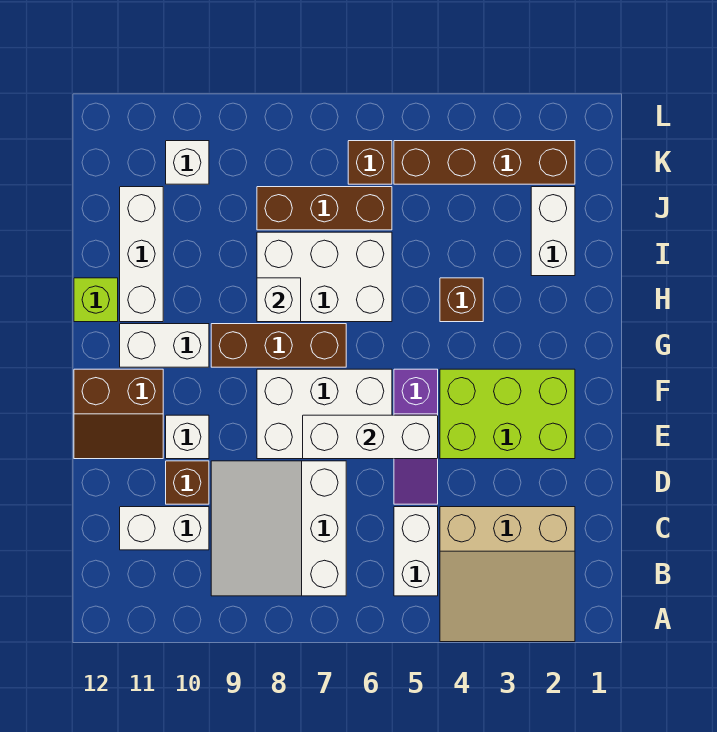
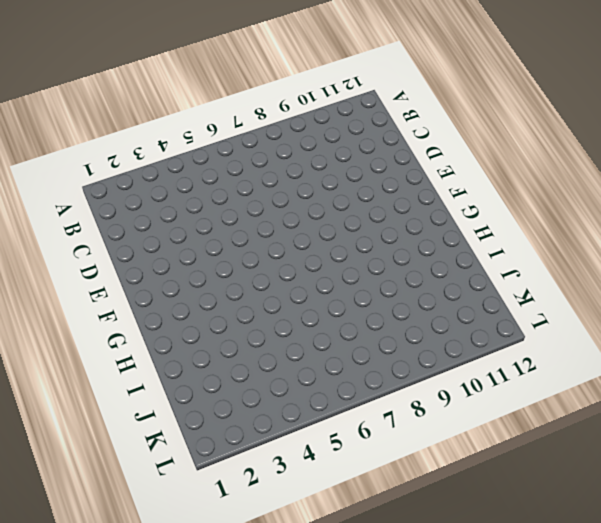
none -> tan slope A2:C4 level 1 top C
none -> white brick B5:C5 level 1
none -> white slope B7:D9 level 1 top 7

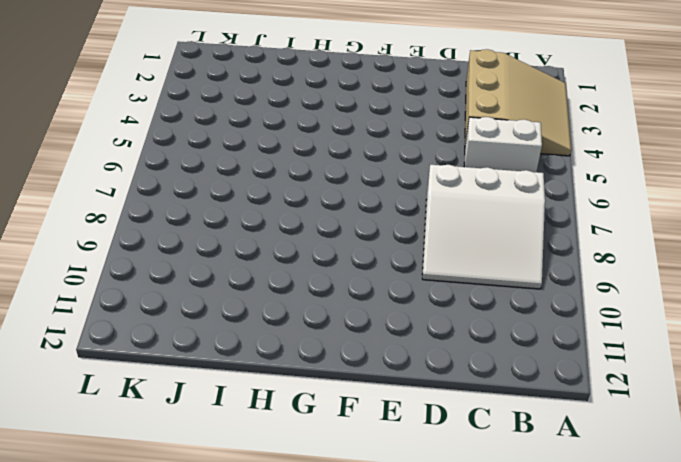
none -> white brick C10:C11 level 1
none -> purple slope D5:F5 level 1 top F
none -> brown brick D10 level 1

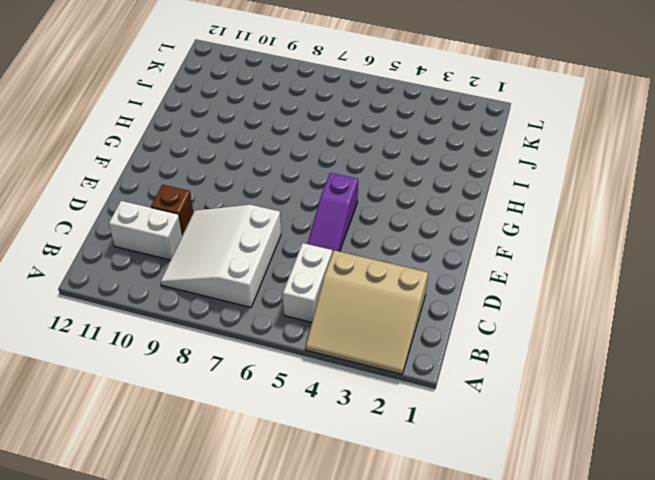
none -> lime brick E2:F4 level 1
none -> white brick E6:F8 level 1
none -> white brick E10 level 1

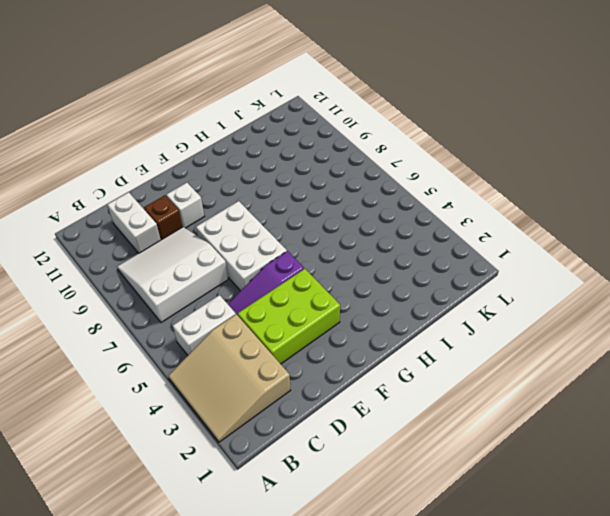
lime brick D3:F4 level 1 -> lime brick E2:F4 level 1
none -> brown slope E11:F12 level 1 top F
none -> brown brick G7:G9 level 1
none -> white brick G10:G11 level 1

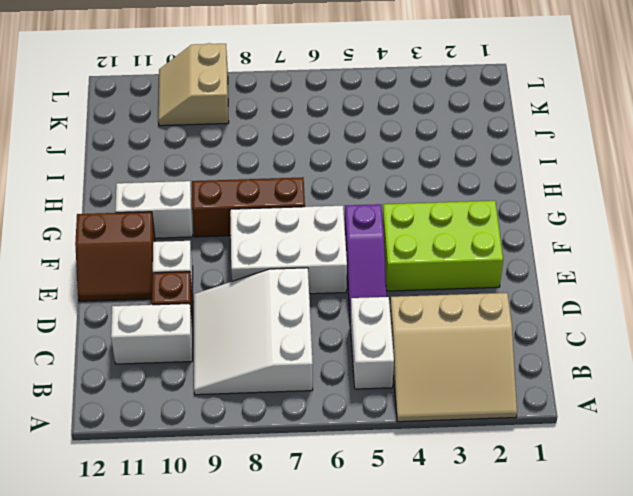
tan slope K9:L10 level 1 top 9 -> white brick K10 level 1
none -> brown brick H4 level 1
none -> white brick H6:I8 level 1
none -> white brick H11:J11 level 1

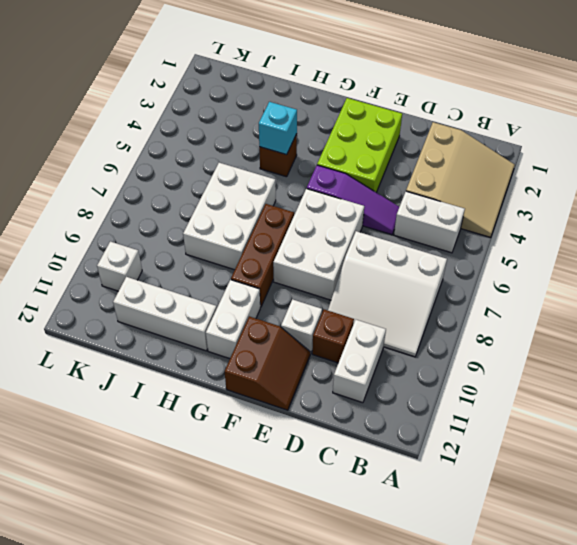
cyan brick H4 level 2 -> none
none -> lime brick H12 level 1
none -> white brick I2:J2 level 1
none -> brown brick J6:J8 level 1

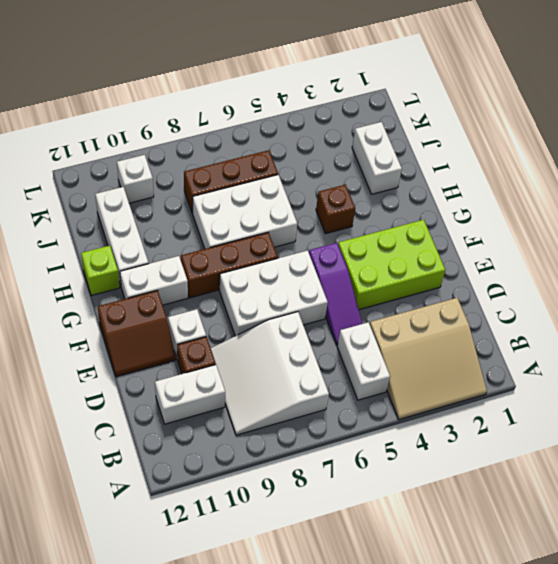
none -> brown brick K2:K5 level 1
none -> brown brick K6 level 1
none -> white brick E5:E7 level 2

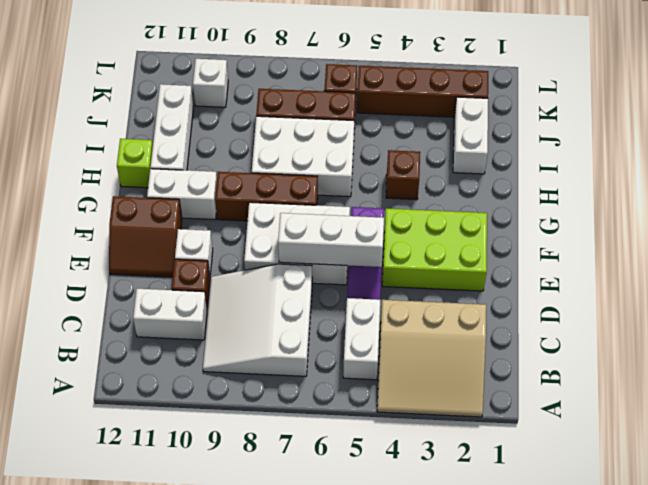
none -> white brick H8 level 2

